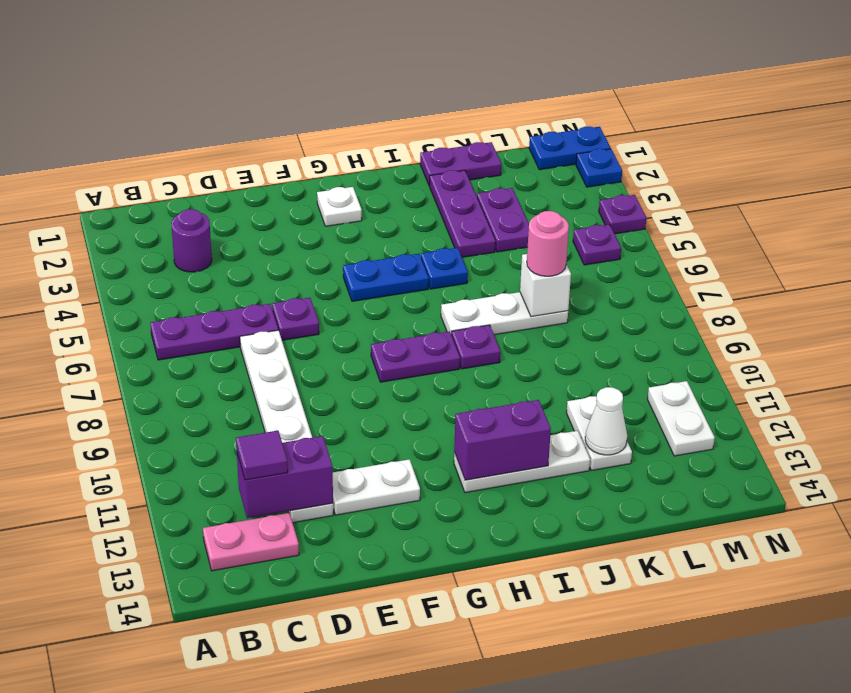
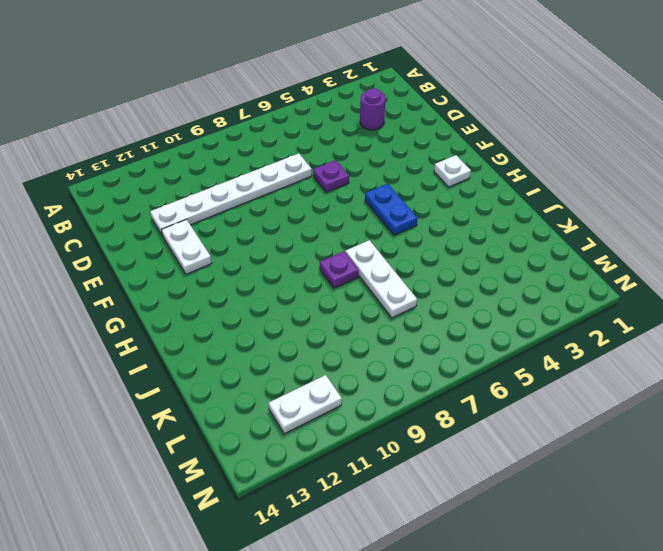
none -> purple plate B6:D6 level 1
none -> pink plate B13:C13 level 1
none -> purple plate G8:H8 level 1

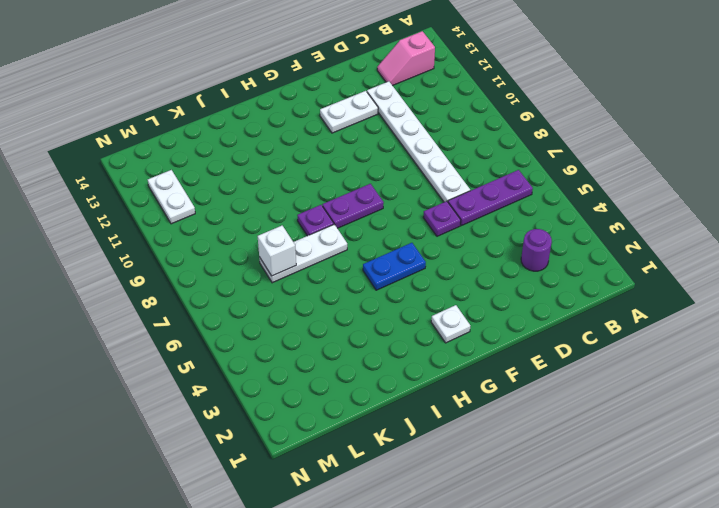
pink slope B13:C13 level 1 top B -> pink plate B13:C13 level 1
none -> white plate H12:J12 level 1
none -> blue plate I5 level 1
none -> purple plate J1:K1 level 1

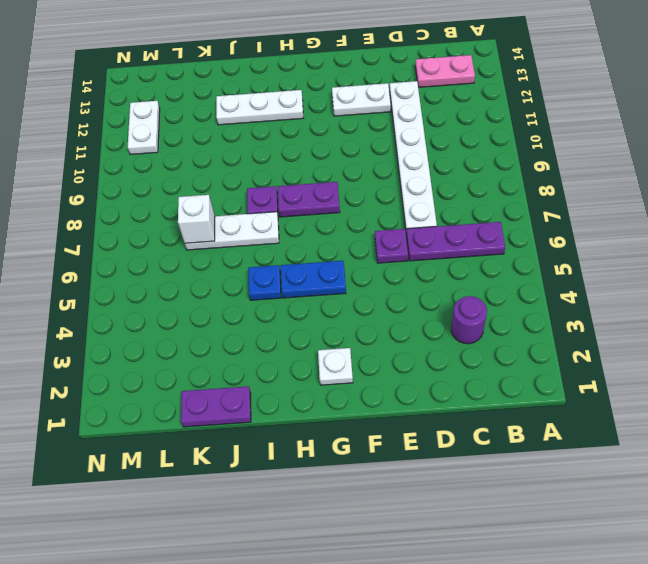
none -> purple plate J2:J4 level 1
none -> purple plate K3:K4 level 1
none -> white plate K11:K12 level 1

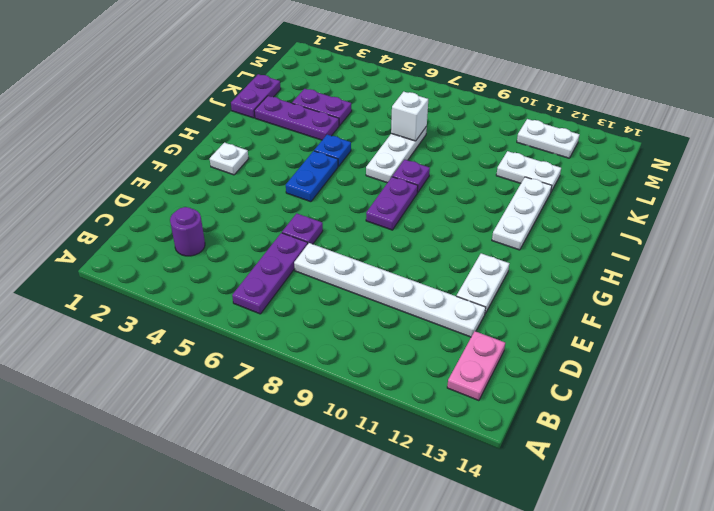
none -> blue plate M1:N1 level 1
none -> purple plate M5 level 1
none -> blue plate N2 level 1

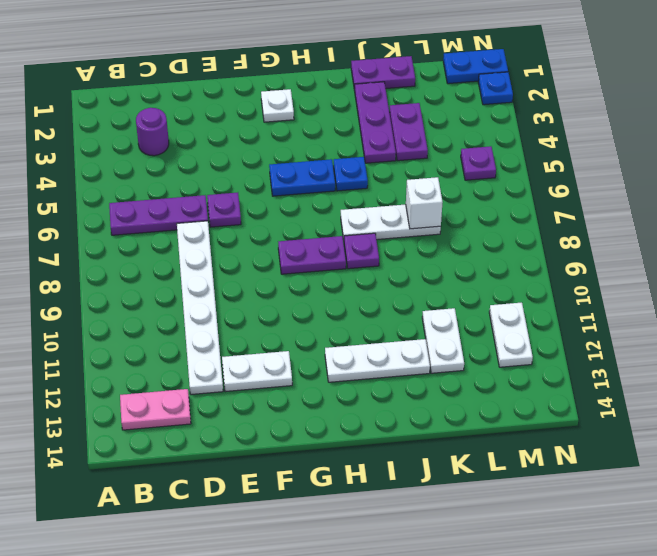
none -> purple plate N4 level 1
none -> purple brick C12:D12 level 2
none -> purple brick H12:I12 level 2

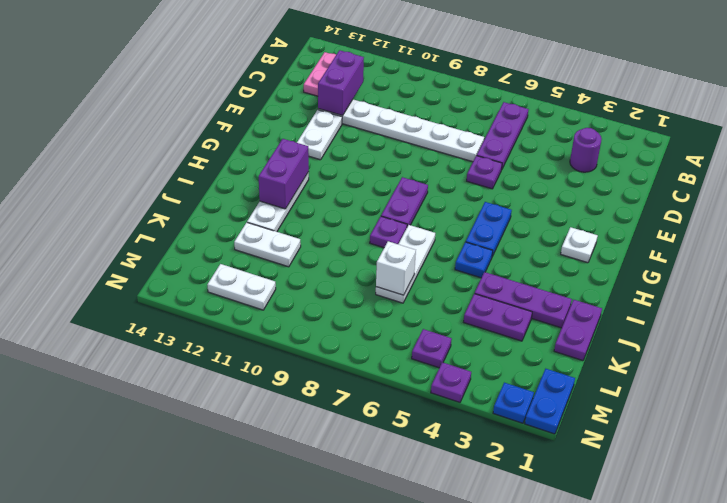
none -> white cone K12 level 2
none -> purple tile C12 level 3
none -> pink round brick K7 level 3

